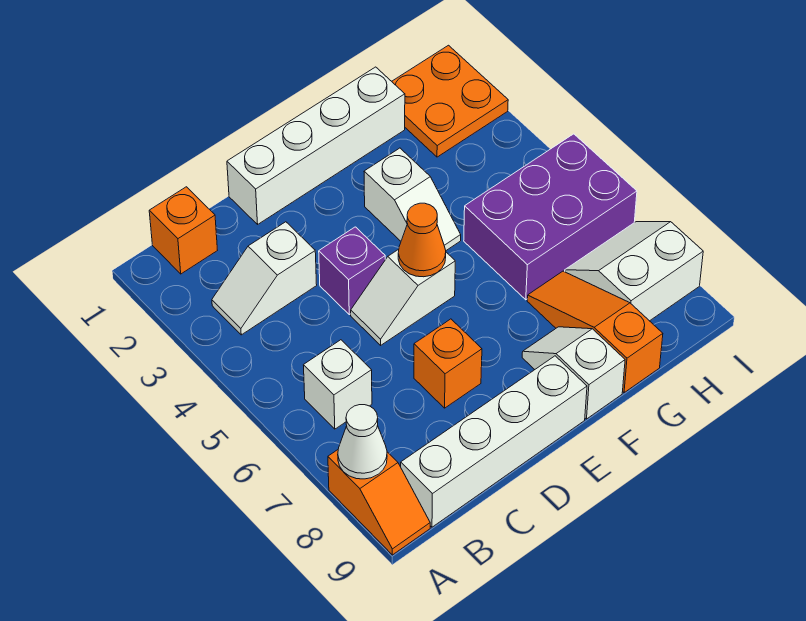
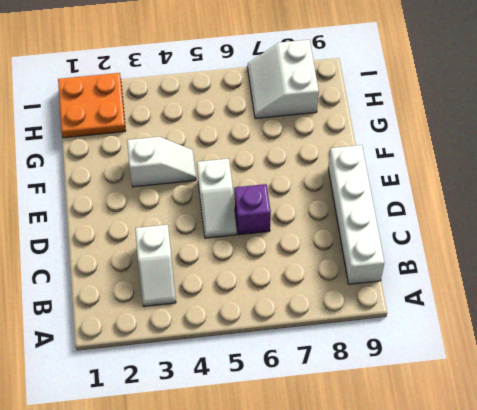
purple brick D6 level 1 -> purple brick D4 level 1
none -> orange slope A8:A9 level 1 top 8
none -> orange brick B1 level 1
none -> white brick B6 level 1

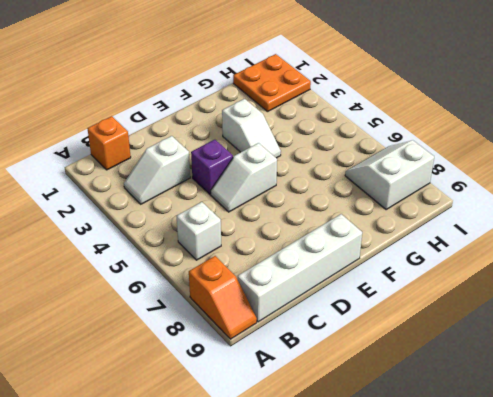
none -> white brick D1:G1 level 1
none -> orange brick D7 level 1
none -> white slope F8:F9 level 1 top 9

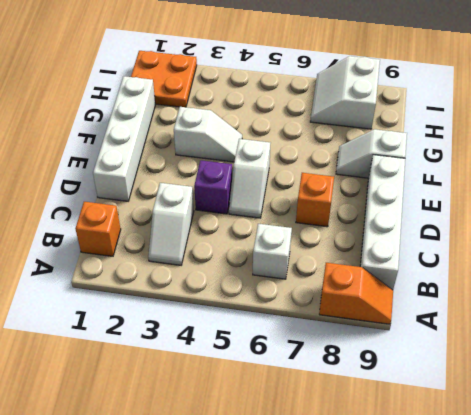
none -> purple brick G5:I6 level 1
none -> orange slope G7:G9 level 1 top 9
none -> white cone A8 level 2

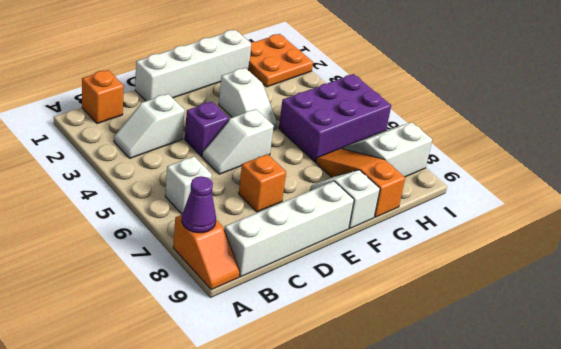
purple cone A8 level 2 -> white cone A8 level 2
none -> orange cone E5 level 2

